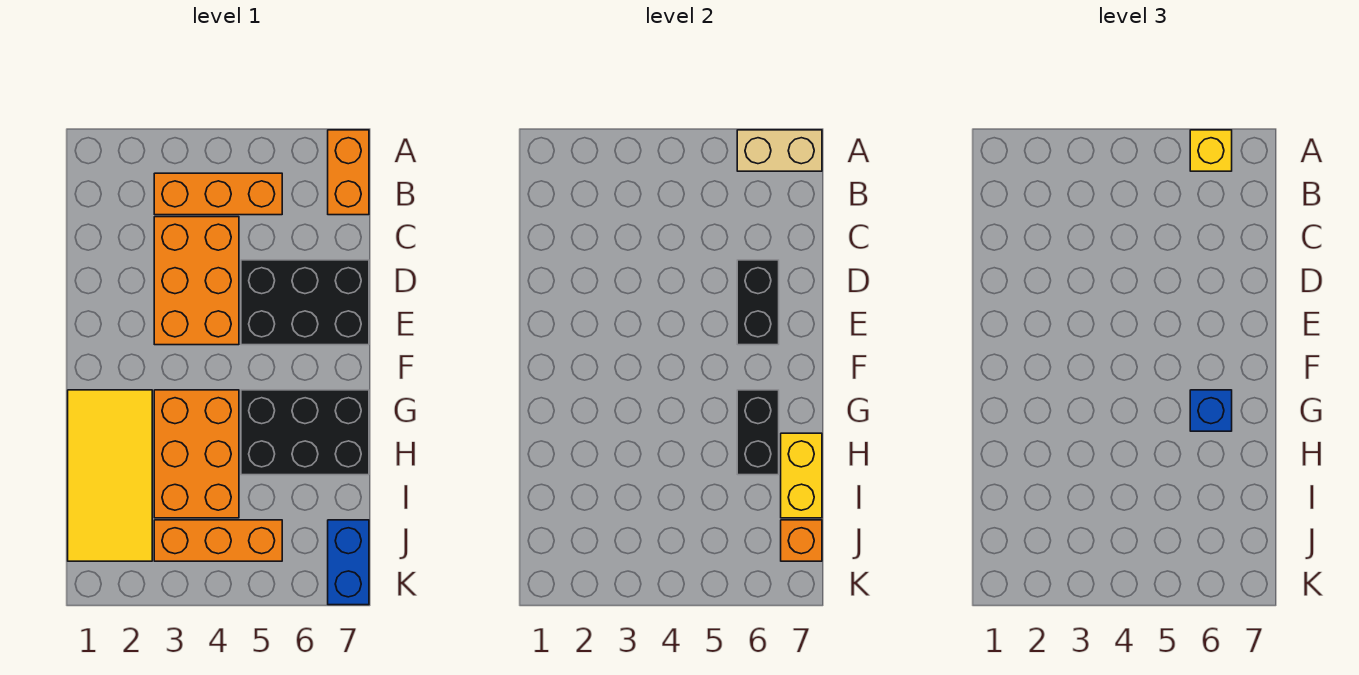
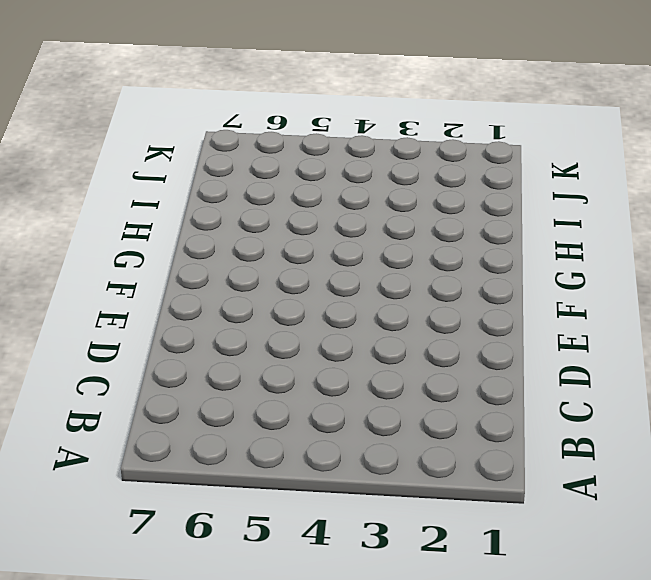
none -> orange brick A7:B7 level 1
none -> orange brick B3:B5 level 1
none -> orange brick C3:E4 level 1

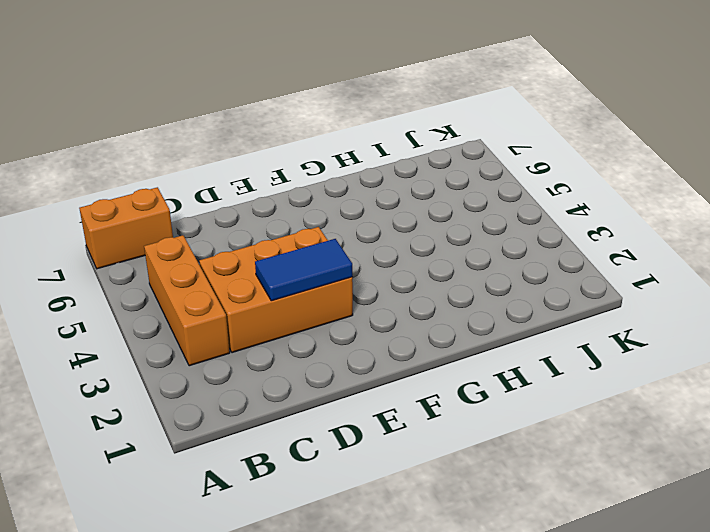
blue tile D3:E3 level 2 -> none
none -> black brick D5:E7 level 1
none -> yellow tile G1:J2 level 1
none -> orange brick G3:I4 level 1

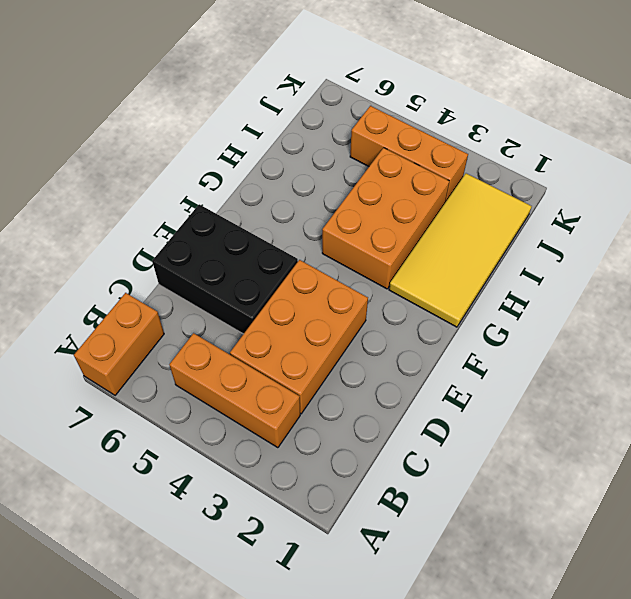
none -> black brick G5:H7 level 1
none -> blue brick J7:K7 level 1
none -> tan brick A6:A7 level 2

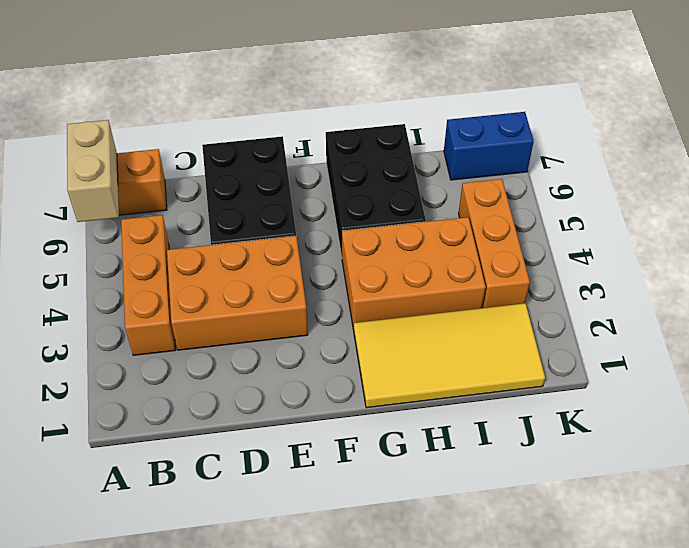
none -> black brick D6:E6 level 2
none -> black brick G6:H6 level 2
none -> yellow brick H7:I7 level 2

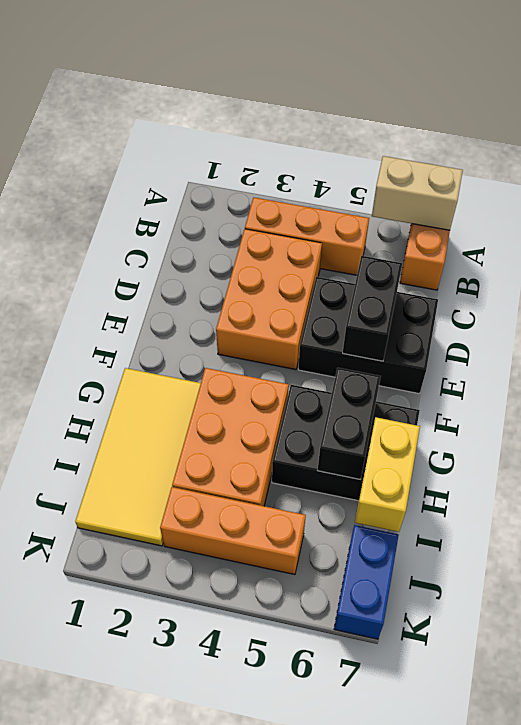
none -> orange brick J7 level 2
none -> yellow brick A6 level 3
none -> blue brick G6 level 3

